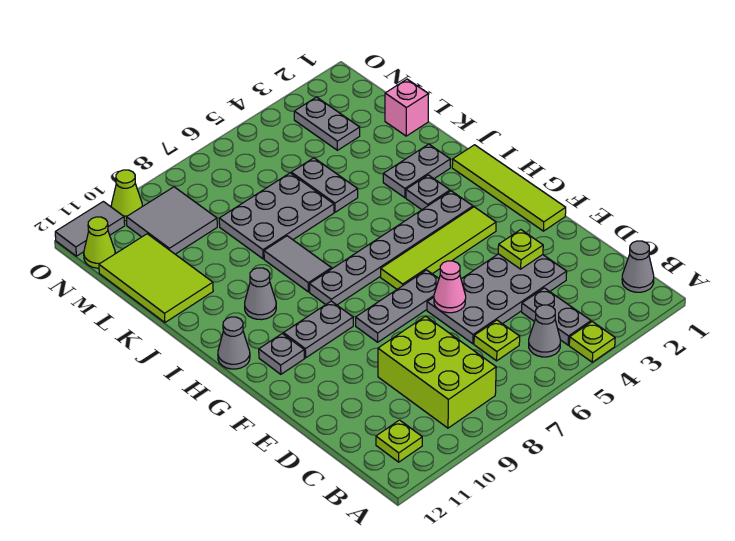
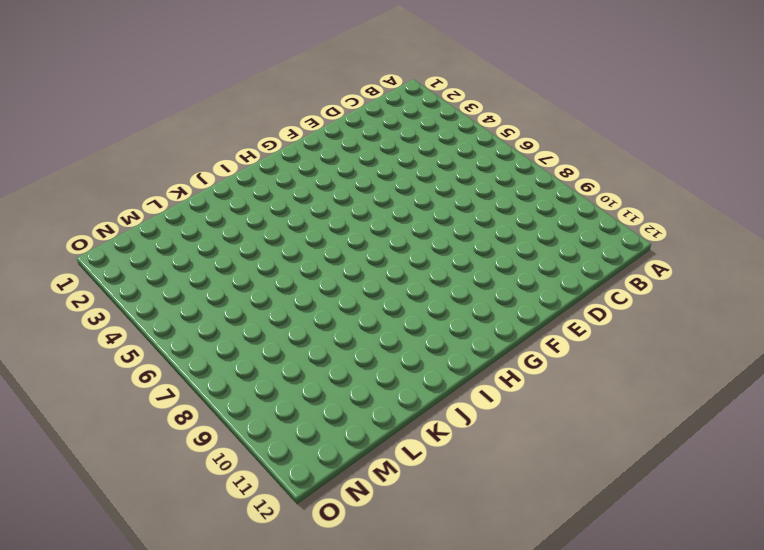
none -> lime plate A4 level 1
none -> grey cone B1 level 1
none -> grey plate B4:C4 level 1
none -> grey cone B5 level 1

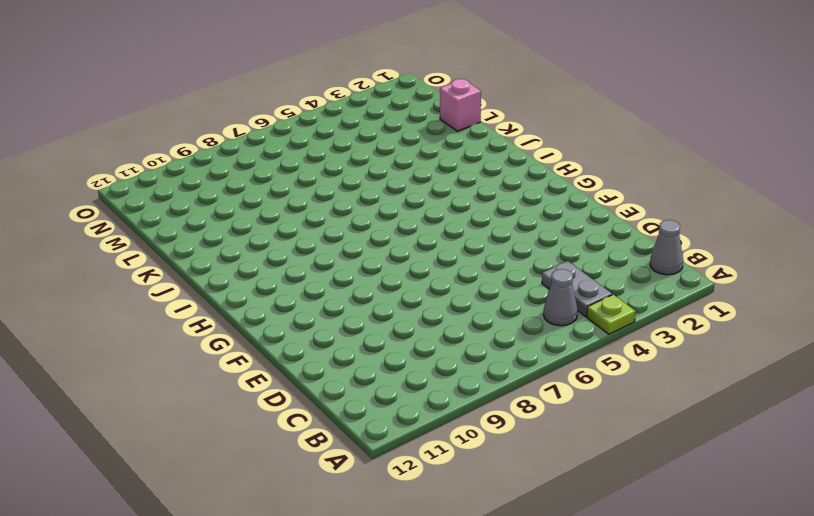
none -> lime brick B8:D9 level 1
none -> lime plate B11 level 1
none -> lime plate C6 level 1
none -> grey plate D3:E6 level 1

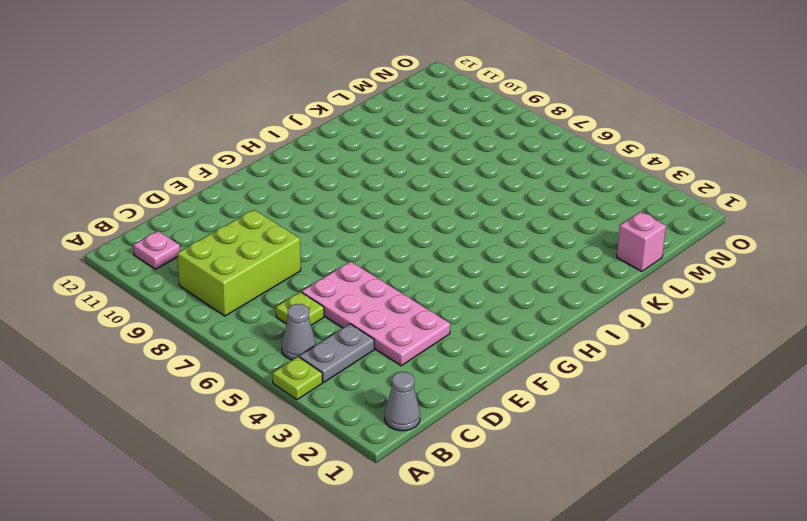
pink plate B11 level 1 -> lime plate B11 level 1
pink plate D3:E6 level 1 -> grey plate D3:E6 level 1
none -> lime tile F1:I1 level 1
none -> grey plate F6:F8 level 1
none -> lime tile G3:G6 level 1
none -> grey plate G9:G10 level 1

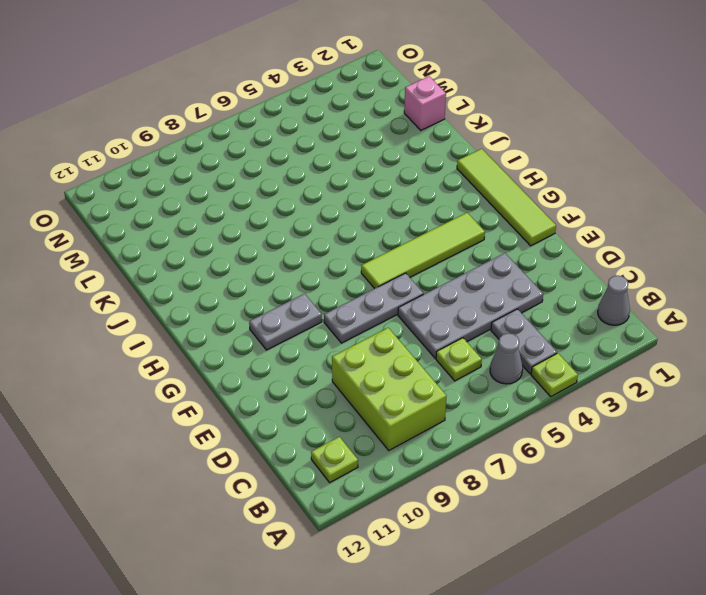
none -> grey plate G11 level 1
none -> grey plate H3:H8 level 1
none -> grey cone H12 level 1
none -> grey plate I3 level 1

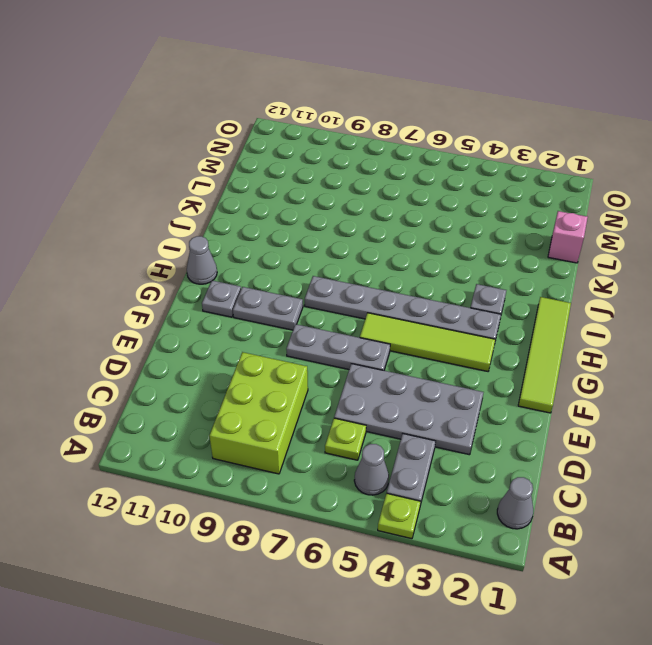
none -> lime plate B11 level 1
none -> grey tile I8:J8 level 1
none -> grey cone I10 level 1
none -> grey plate J2:J3 level 1

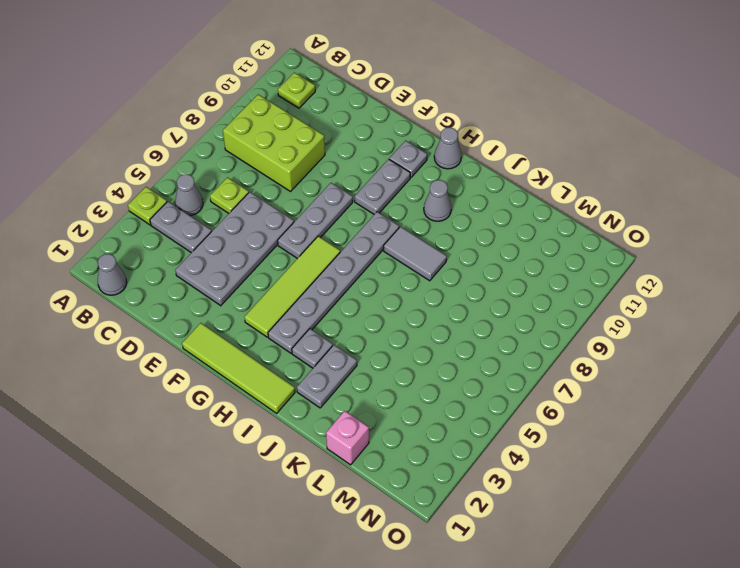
none -> grey plate K5:L5 level 1
none -> grey plate K6:L8 level 1
none -> lime tile K11:M12 level 1
none -> grey plate M3:N3 level 1

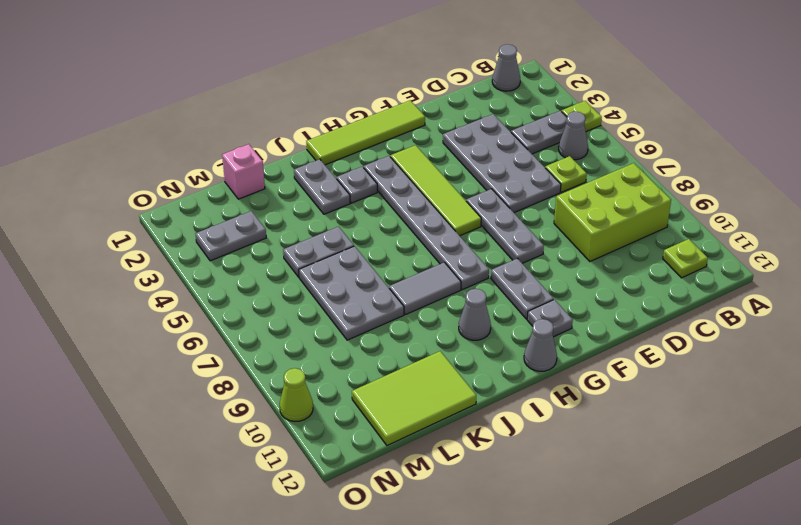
none -> grey tile M9:N10 level 1
none -> lime cone N12 level 1
none -> grey tile O11:O12 level 1
none -> lime plate E3 level 2

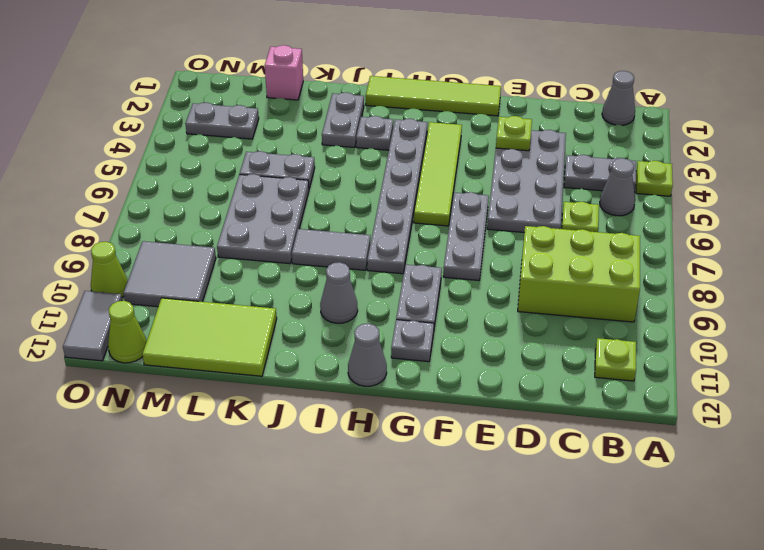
none -> pink cone E6 level 2

